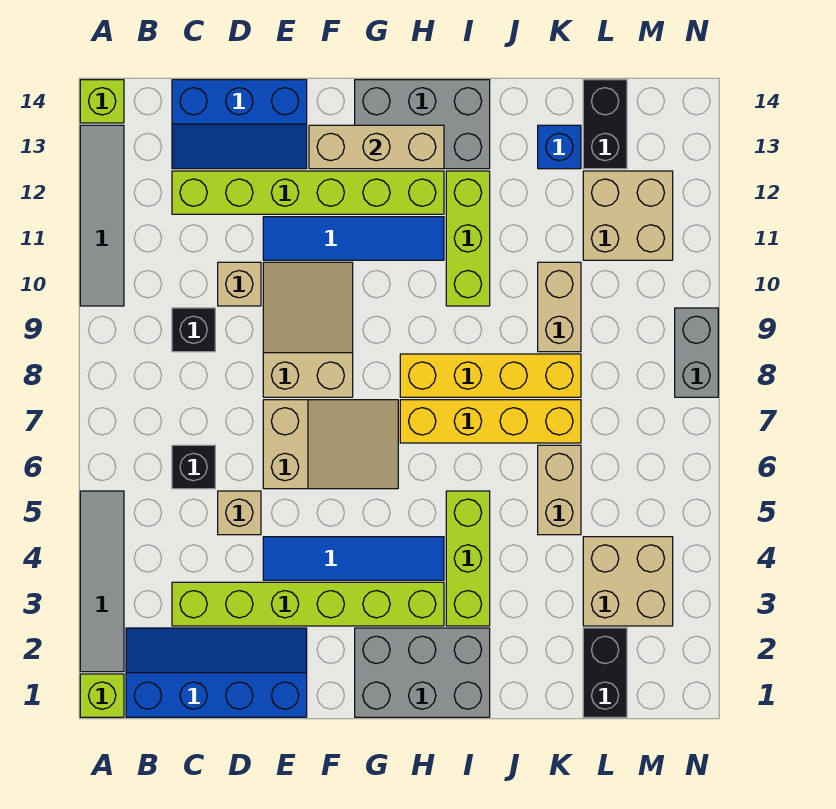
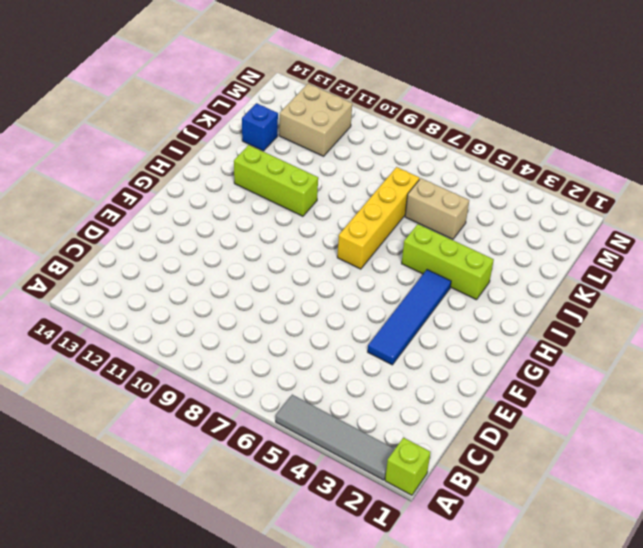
none -> grey tile A10:A13 level 1
none -> lime brick A14 level 1
none -> blue slope B1:E2 level 1 top 1
none -> lime brick C3:H3 level 1

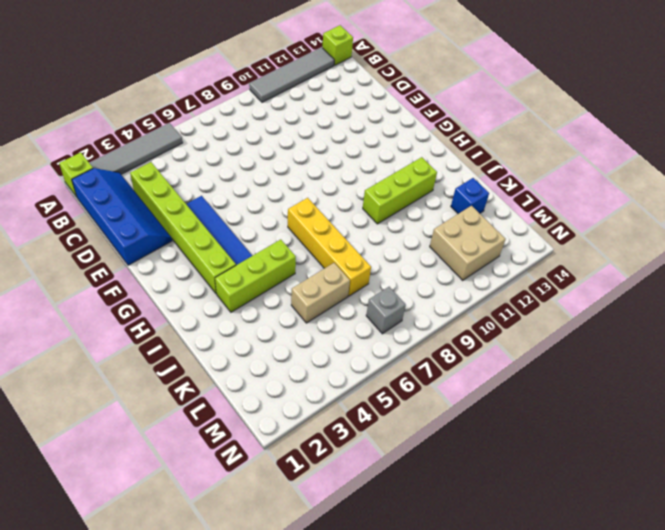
grey brick M7 level 1 -> none
none -> black brick C6 level 1
none -> black brick C9 level 1
none -> lime brick C12:H12 level 1
none -> blue slope C13:E14 level 1 top 14

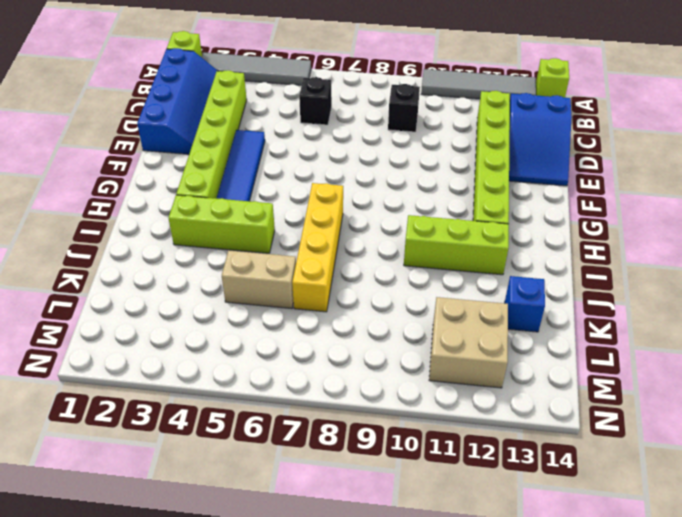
blue slope C13:E14 level 1 top C -> blue slope C13:E14 level 1 top 14
none -> tan brick D5 level 1
none -> tan brick D10 level 1
none -> tan slope E6:G7 level 1 top E
none -> tan slope E8:F10 level 1 top 8

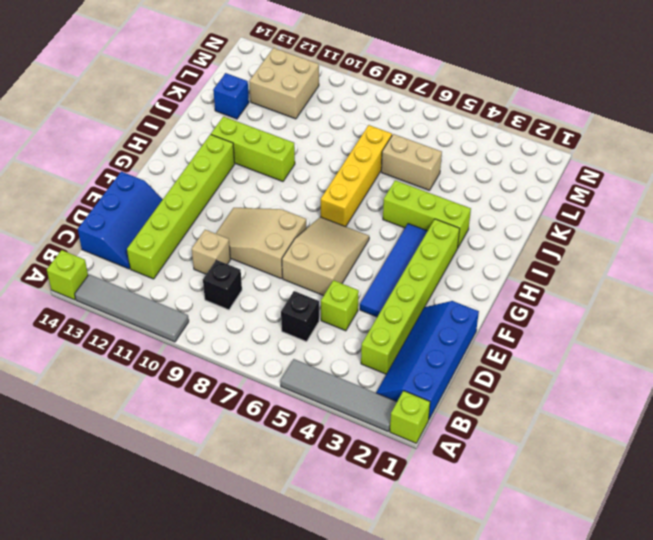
lime brick D5 level 1 -> tan brick D5 level 1
none -> blue tile E11:H11 level 1
none -> grey brick G1:I2 level 1
none -> grey brick G13:I14 level 1
none -> yellow brick H8:K8 level 1

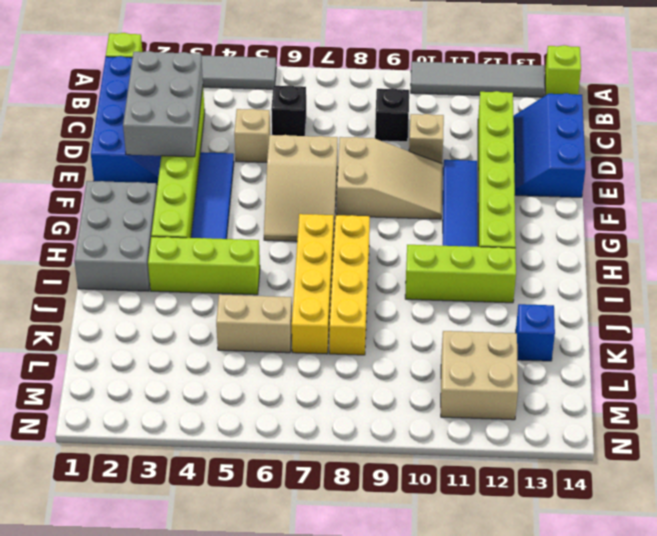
grey brick C2:E3 level 2 -> grey brick G13:I14 level 1
none -> tan brick K9:K10 level 1
none -> black brick L1:L2 level 1
none -> tan brick L3:M4 level 1
none -> black brick L13:L14 level 1

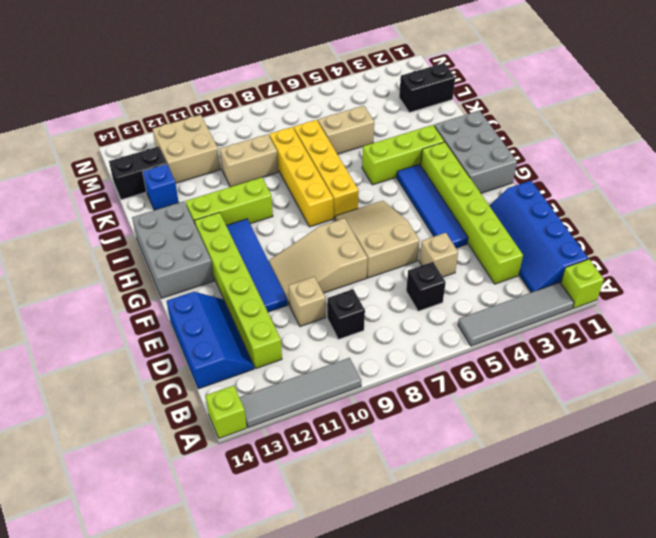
none -> tan brick L3:M4 level 1
none -> grey brick N8:N9 level 1
none -> tan brick F13:H13 level 2

